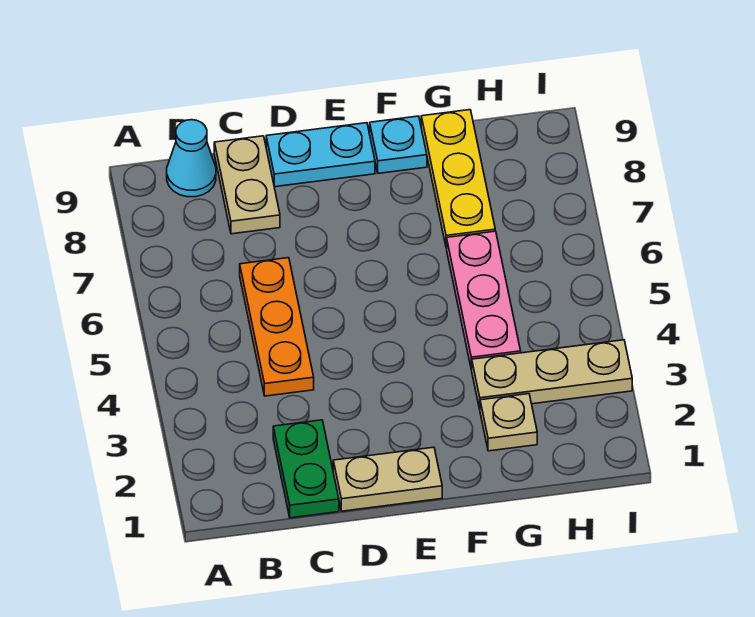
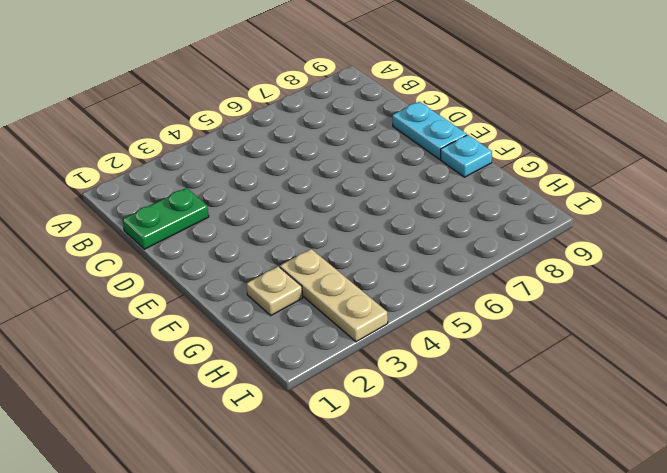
none -> cyan cone B9 level 1
none -> orange plate C4:C6 level 1

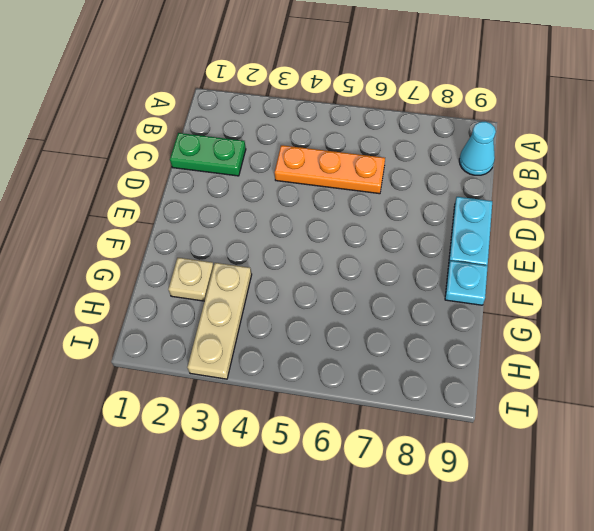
none -> tan plate C8:C9 level 1
none -> tan plate D1:E1 level 1

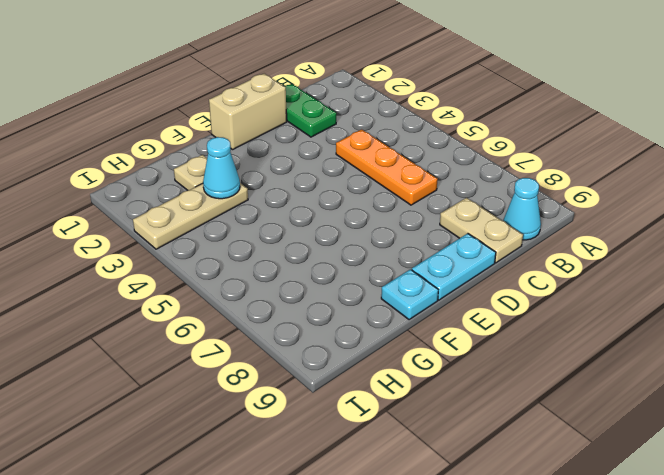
tan brick D1:E1 level 1 -> tan plate D1:E1 level 1
cyan cone G3 level 2 -> none
none -> pink plate G4:G6 level 1
none -> yellow plate G7:G9 level 1

